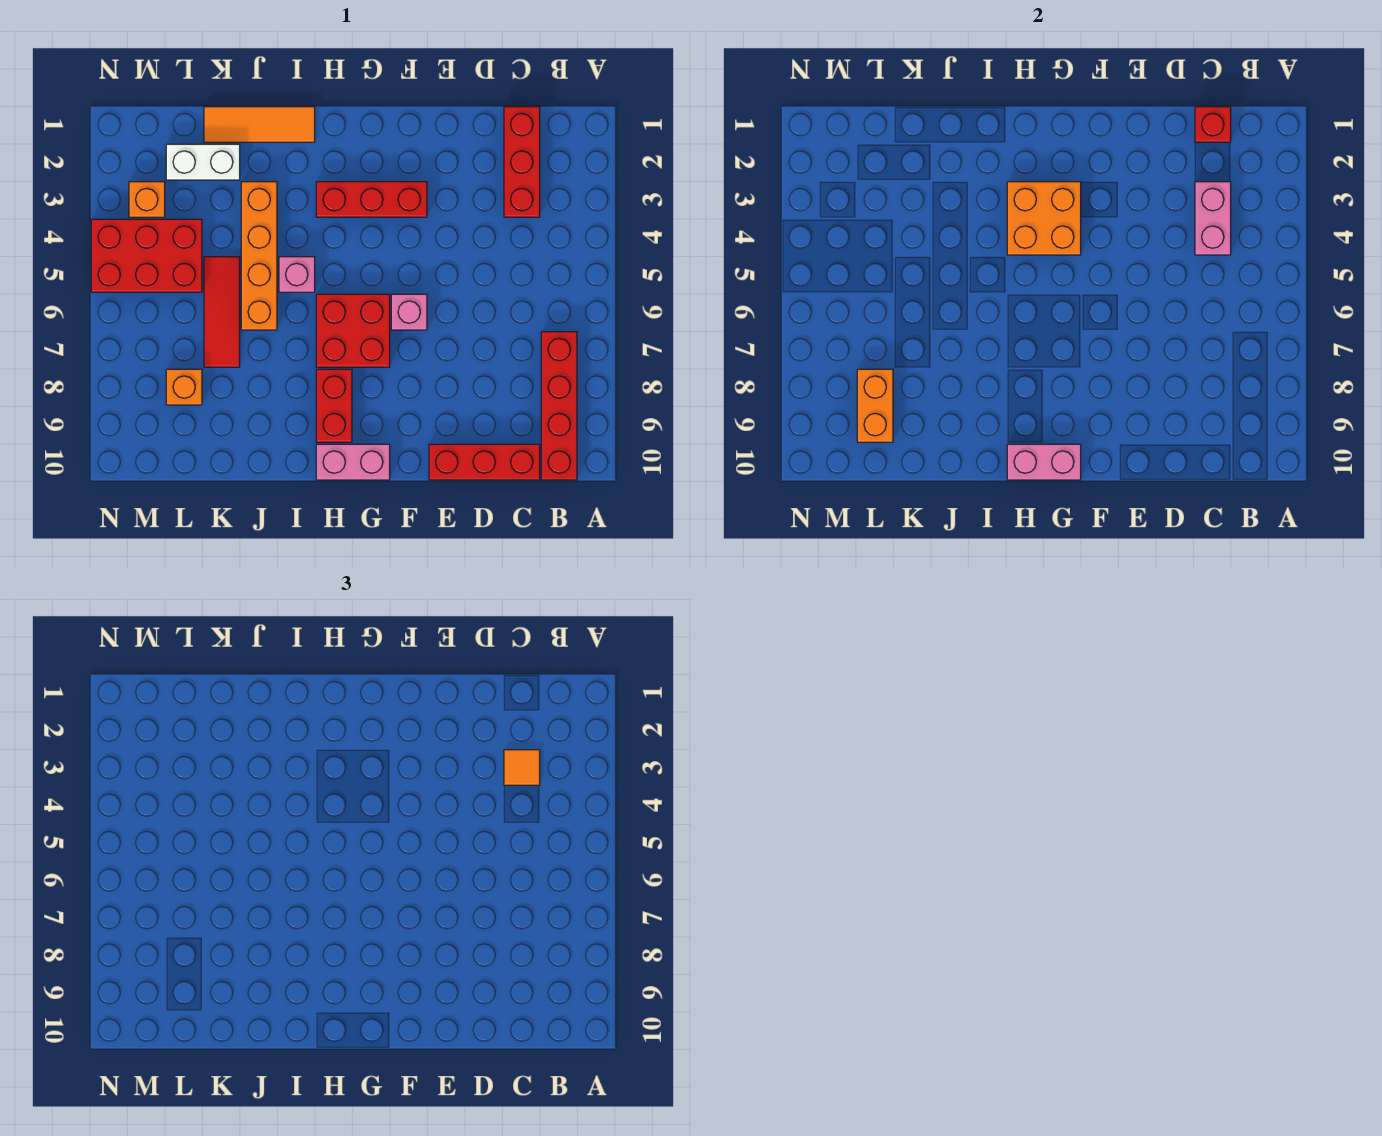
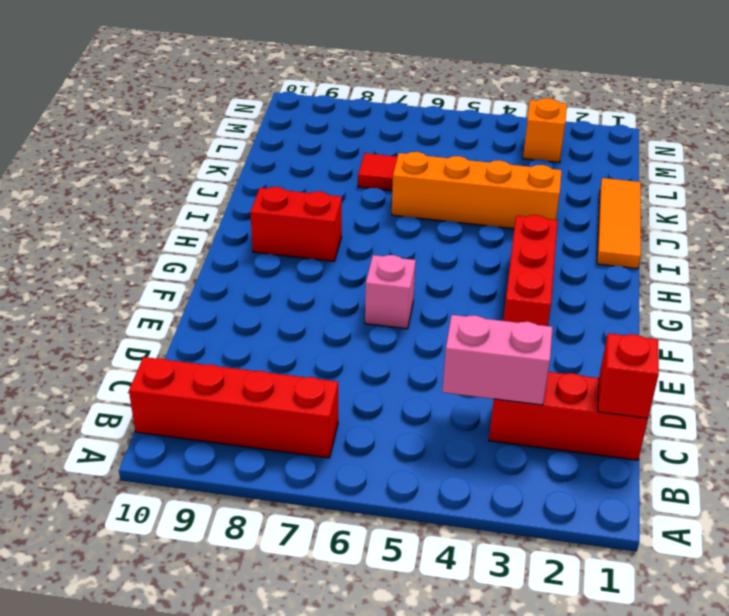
none -> red brick C10:E10 level 1
none -> red brick G6:H7 level 1
none -> pink brick G10:H10 level 1

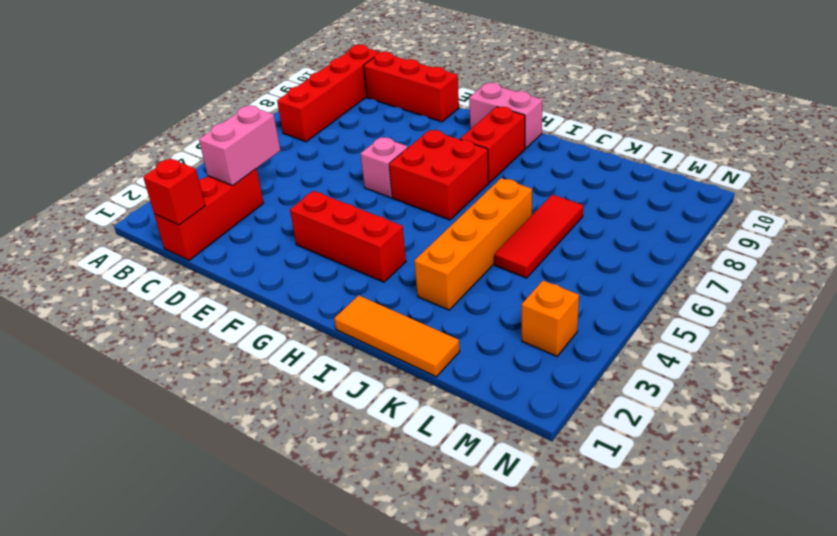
none -> pink brick I5 level 1
none -> white brick K2:L2 level 1
none -> red brick L4:N5 level 1

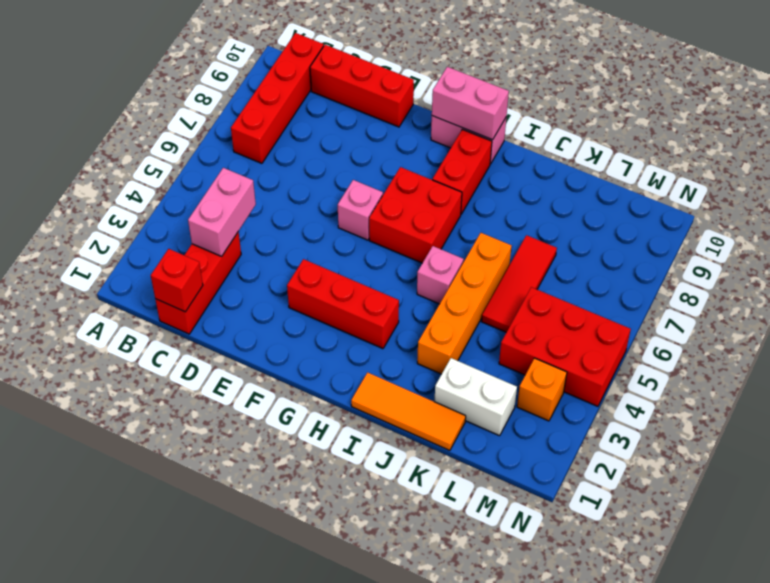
none -> orange brick L8 level 1
none -> orange brick G3:H4 level 2
none -> orange brick L8:L9 level 2

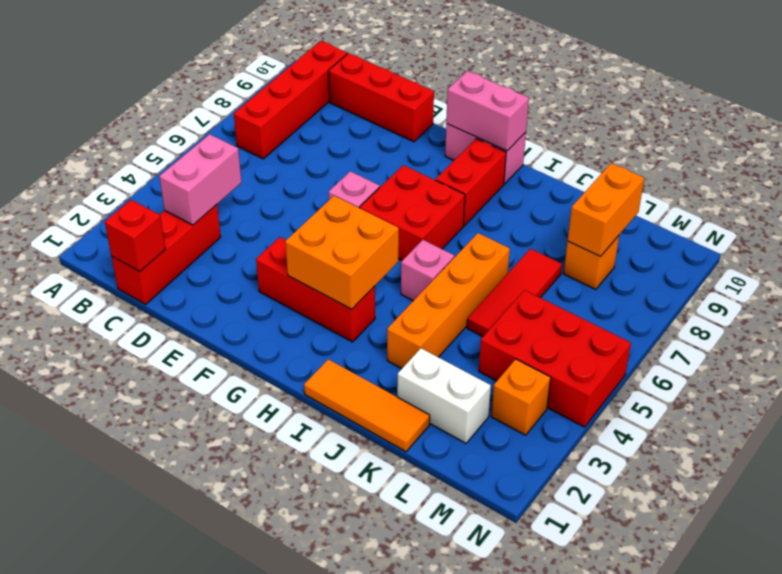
none -> orange tile C3 level 3

